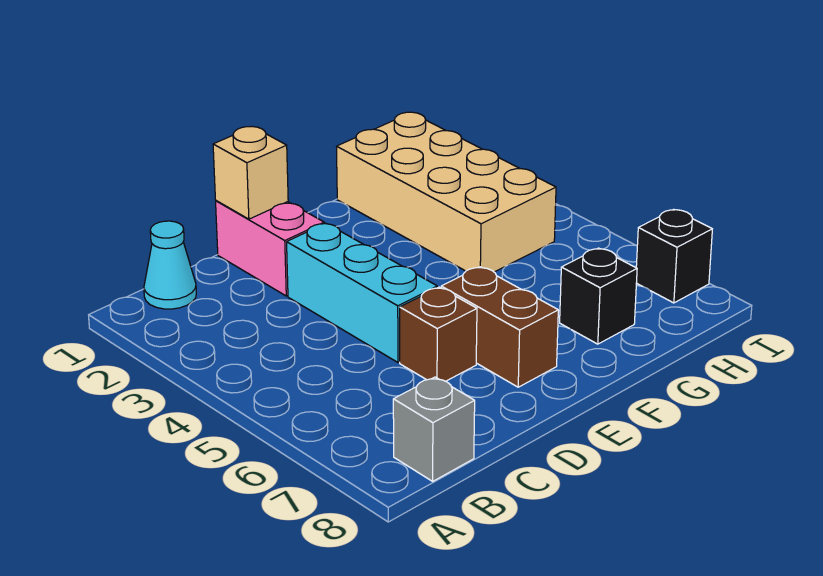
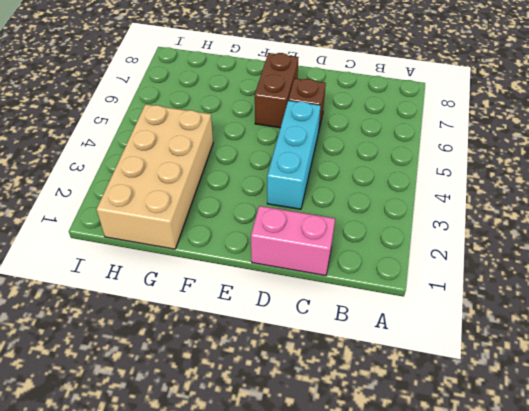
pink brick C1:D1 level 1 -> pink brick D1:D2 level 1
none -> cyan cone B1 level 1
none -> grey brick B8 level 1

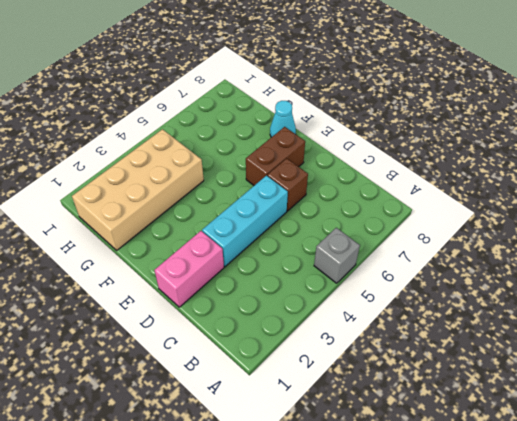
grey brick A5 level 1 -> grey brick B8 level 1
cyan cone F8 level 1 -> cyan cone B1 level 1
none -> black brick G7 level 1
none -> black brick I7 level 1

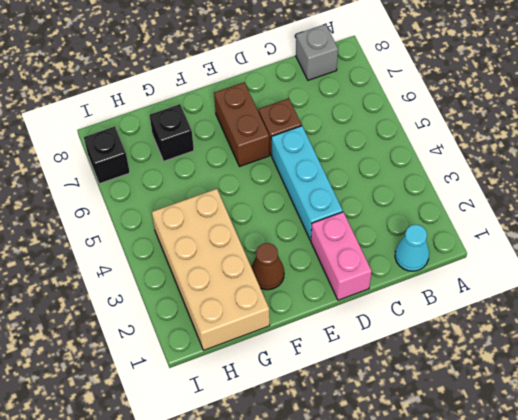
brown cone F2 level 1 -> none
none -> tan brick D1 level 2

